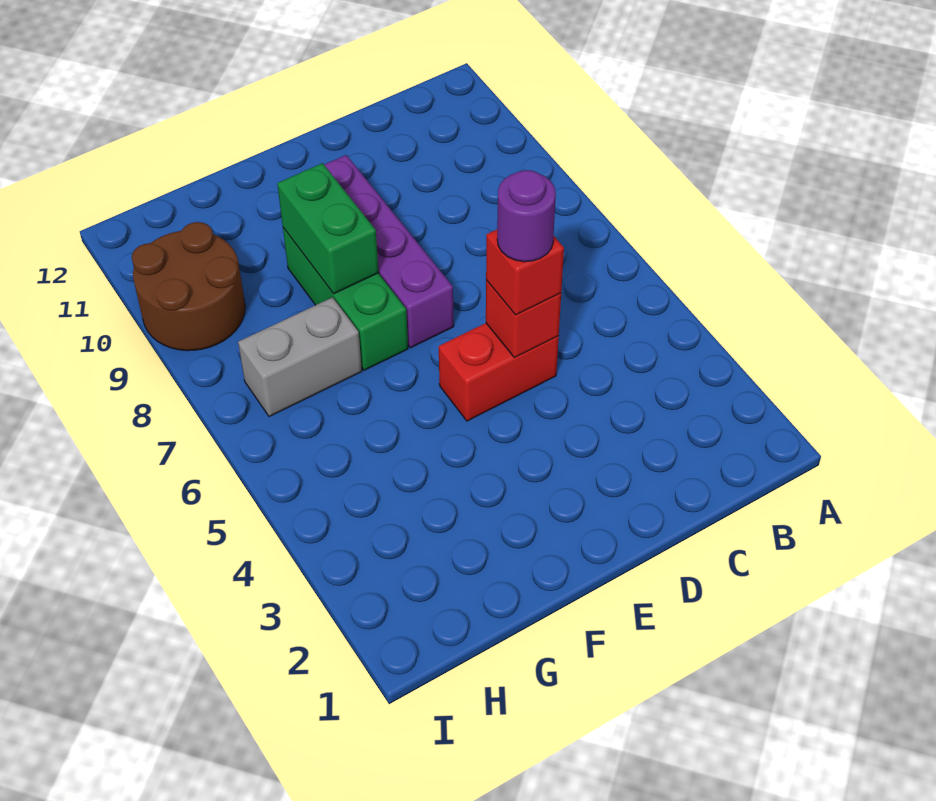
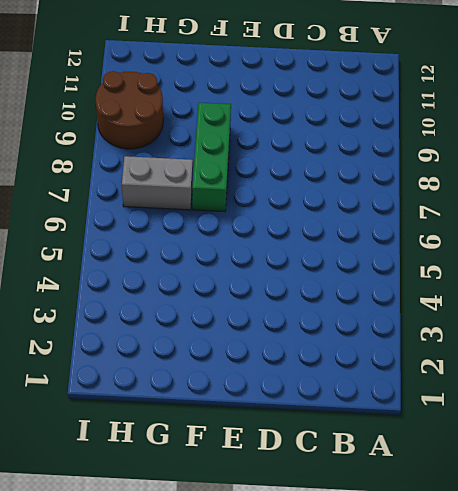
none -> red brick D5:E5 level 1
none -> purple brick E7:E10 level 1

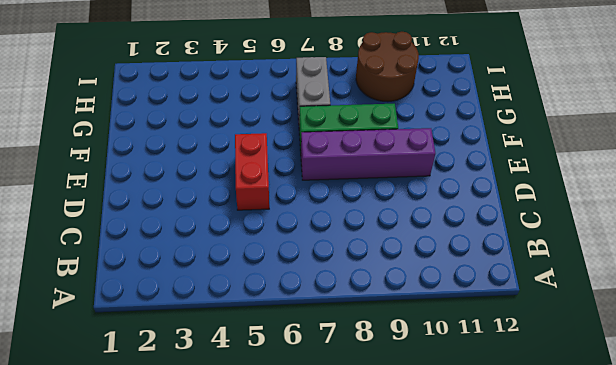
none -> red brick D5 level 2
none -> green brick F8:F9 level 2

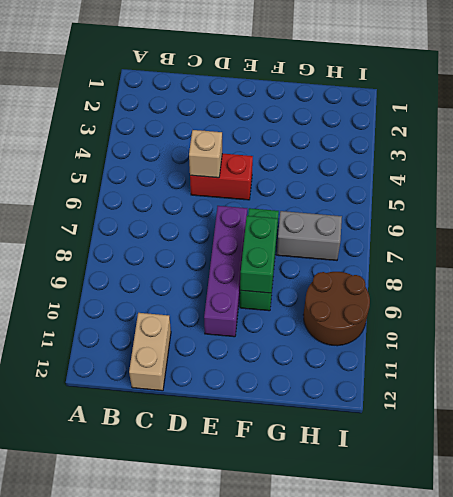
tan brick C11:C12 level 1 -> none
tan brick D5 level 2 -> red brick D5 level 2
none -> red brick D5 level 3
none -> purple round brick D5 level 4

